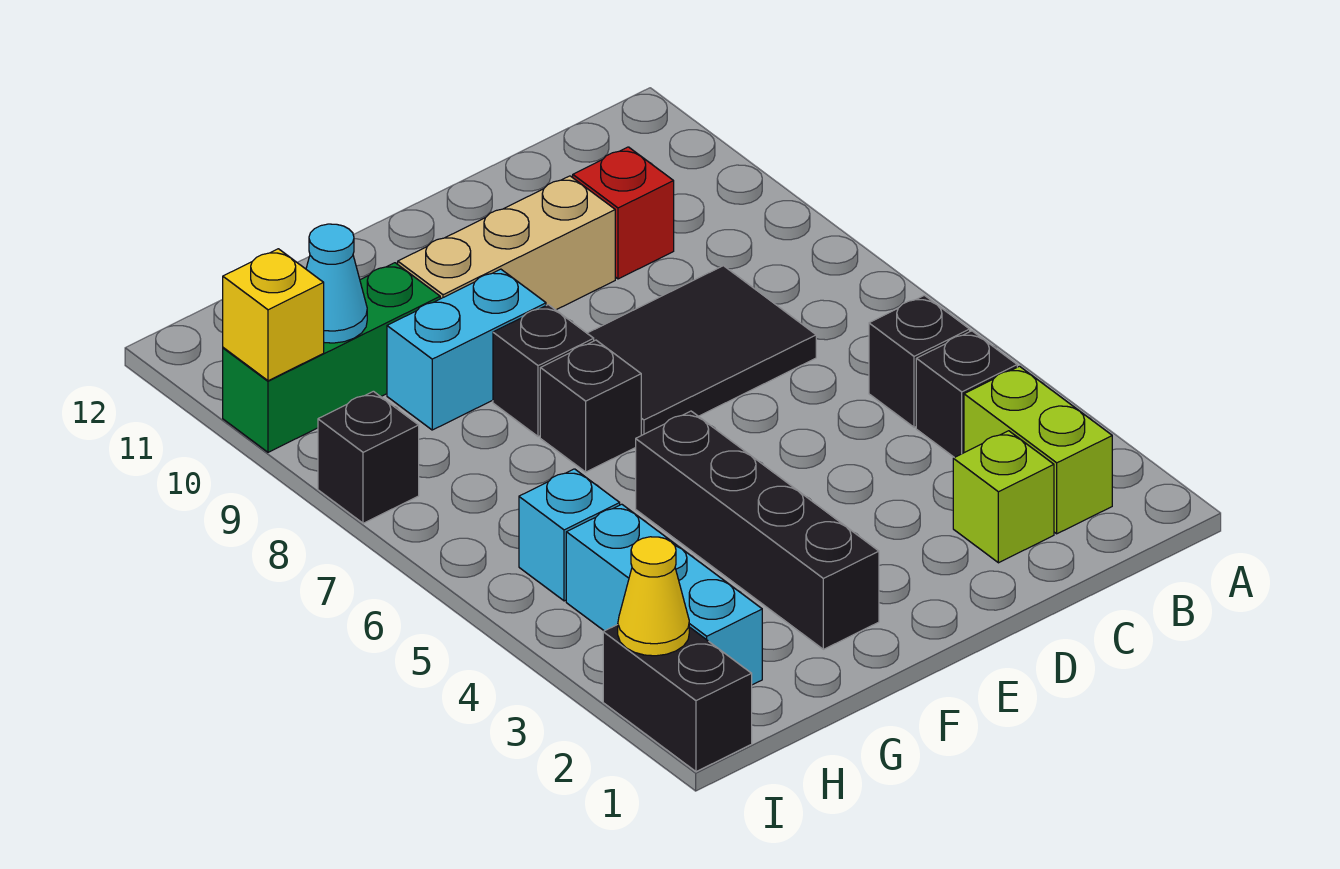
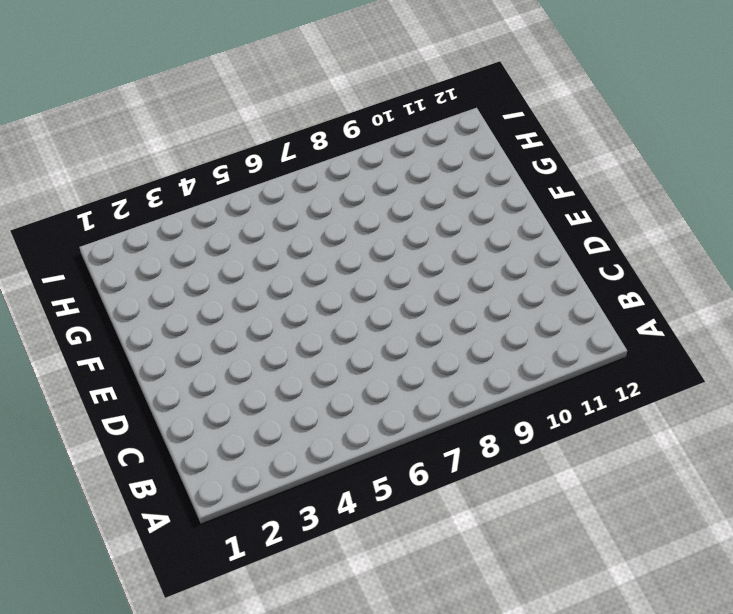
none -> lime brick B2:B3 level 1
none -> black brick B4 level 1
none -> black brick B5 level 1

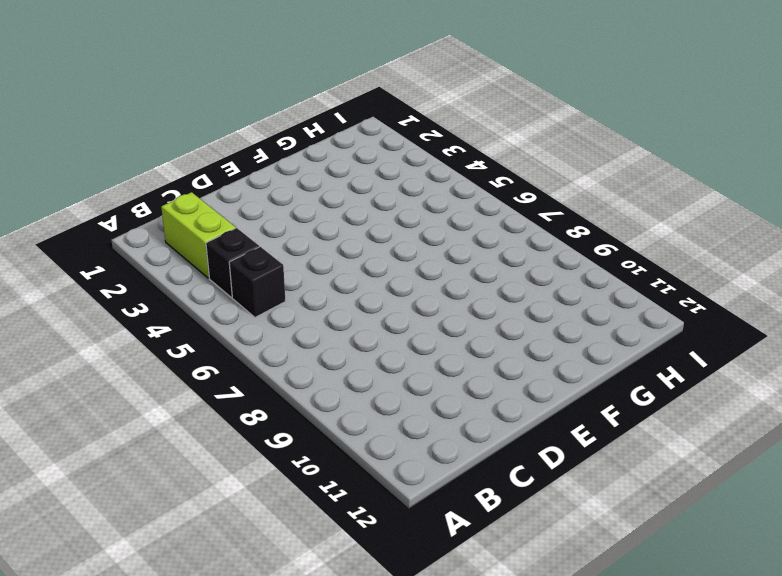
none -> lime brick C2 level 1
none -> black tile C7:E8 level 1
none -> red brick C10 level 1

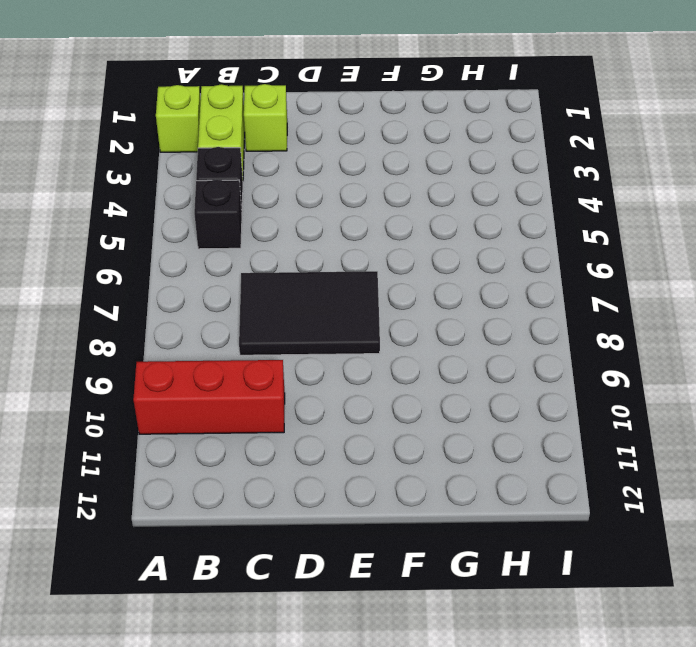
lime brick A2 level 1 -> none
red brick A10:C10 level 1 -> red brick C10 level 1
none -> tan brick D10:F10 level 1
none -> black brick F2:F5 level 1
none -> black brick F7 level 1

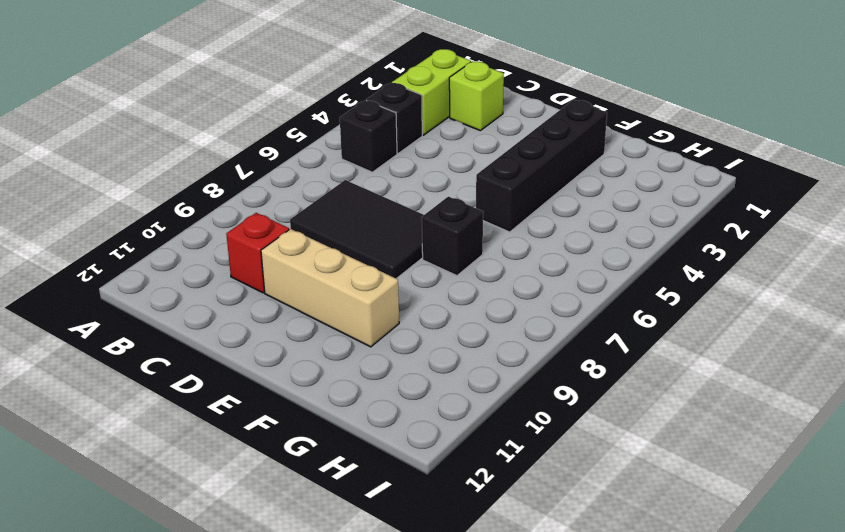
none -> black brick F8 level 1
none -> cyan brick F9:G9 level 1
none -> green brick G10:I10 level 1

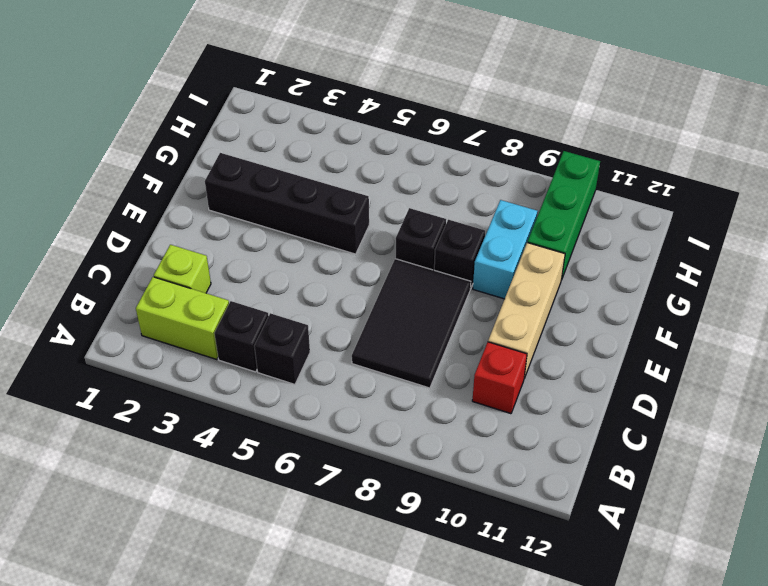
none -> cyan brick H2:H4 level 1
none -> cyan brick H5 level 1
none -> black brick I1:I2 level 1

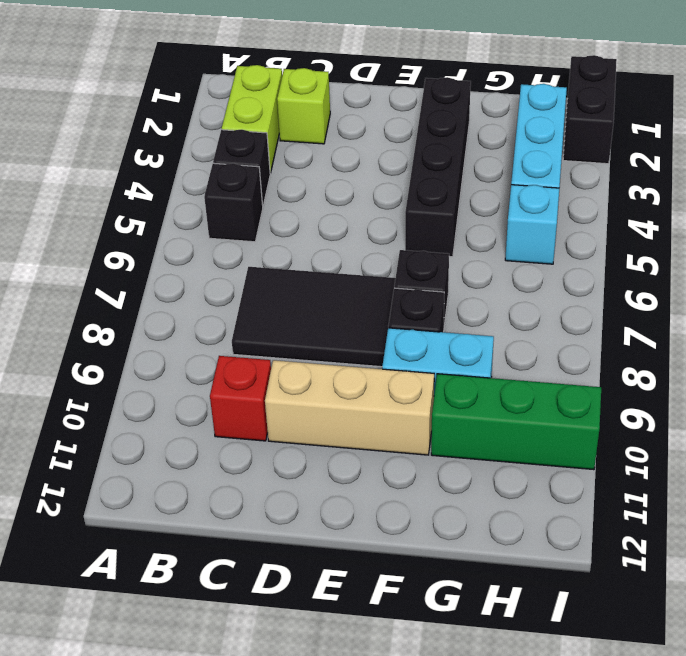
none -> black brick I8 level 1
none -> cyan cone H10 level 2
none -> yellow cone I2 level 2

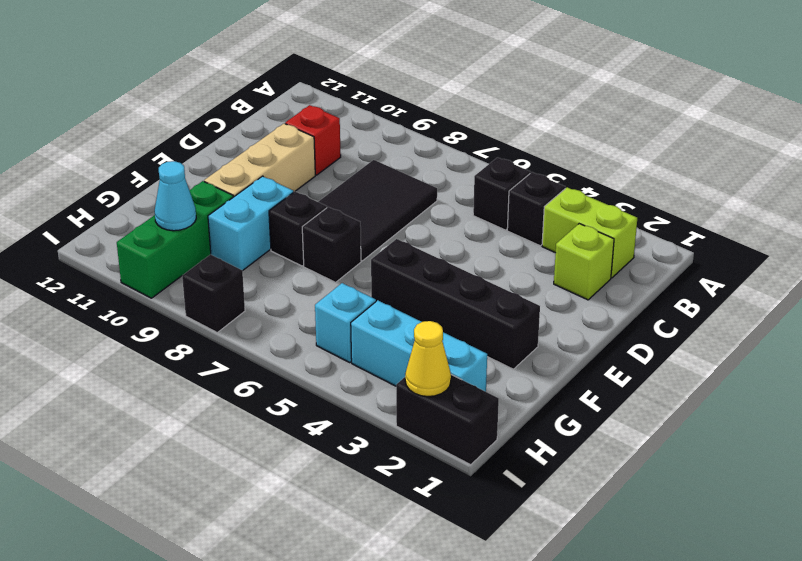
none -> yellow brick I10 level 2

